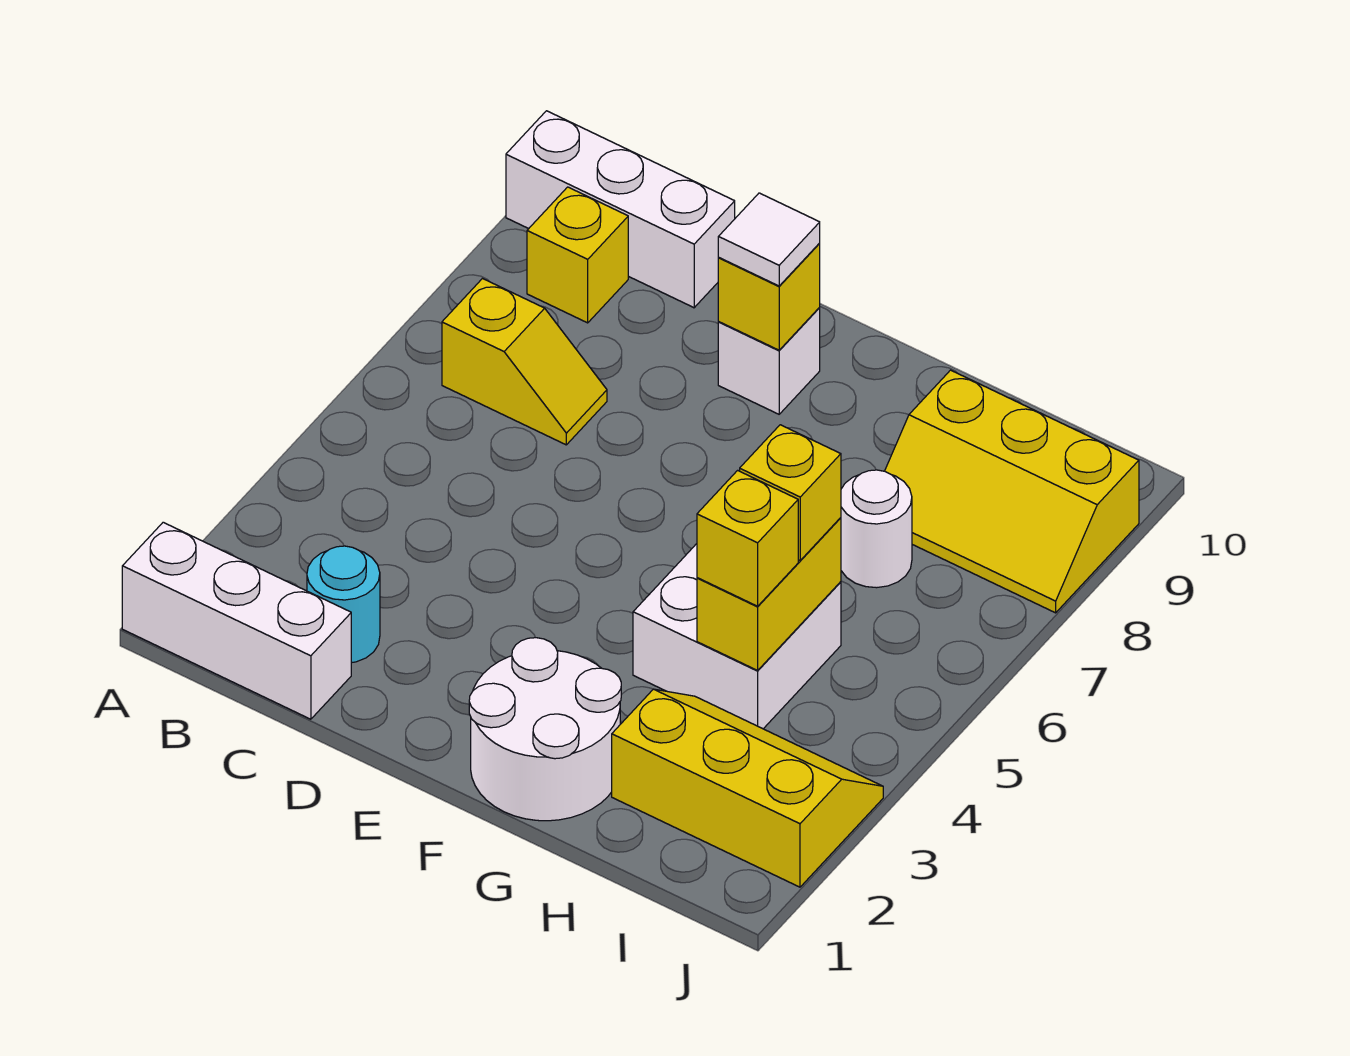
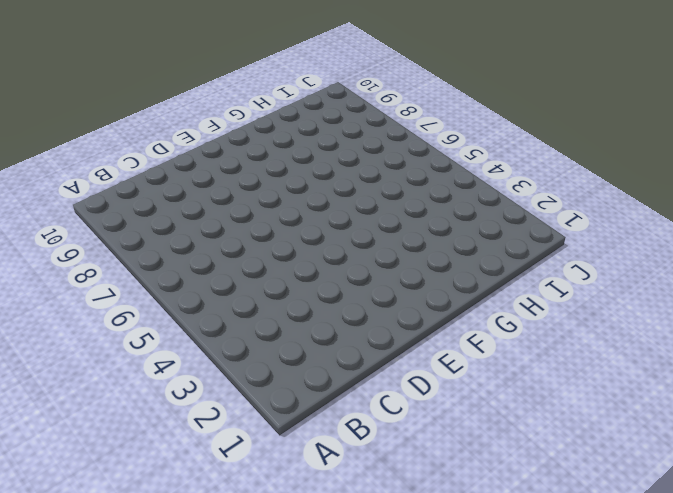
none -> white brick A1:C1 level 1
none -> white brick A10:C10 level 1
none -> yellow slope B7:C7 level 1 top B

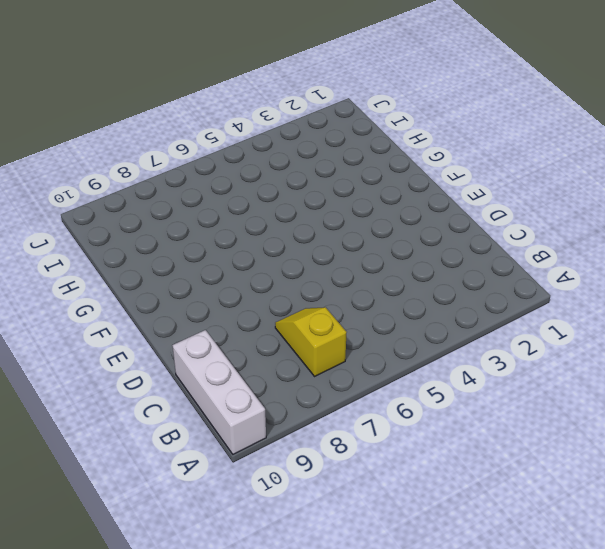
none -> white brick A1:C1 level 1
none -> yellow brick B9 level 1
none -> cyan round brick C2 level 1

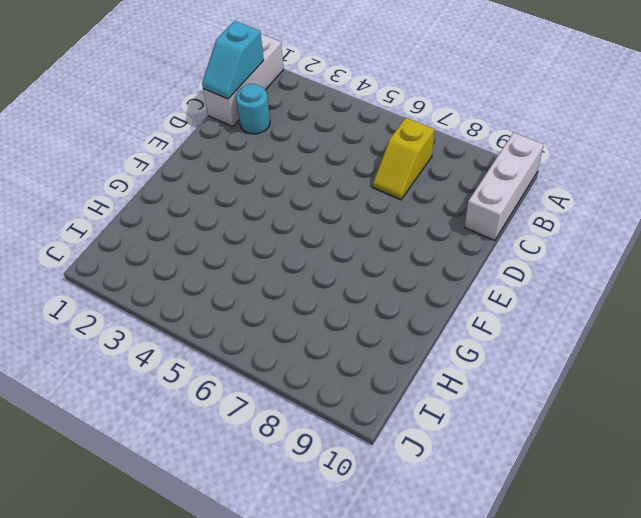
cyan slope B1:C1 level 2 top B -> none
none -> yellow brick B9 level 1
none -> white brick E9 level 1
none -> white round brick F1:G2 level 1

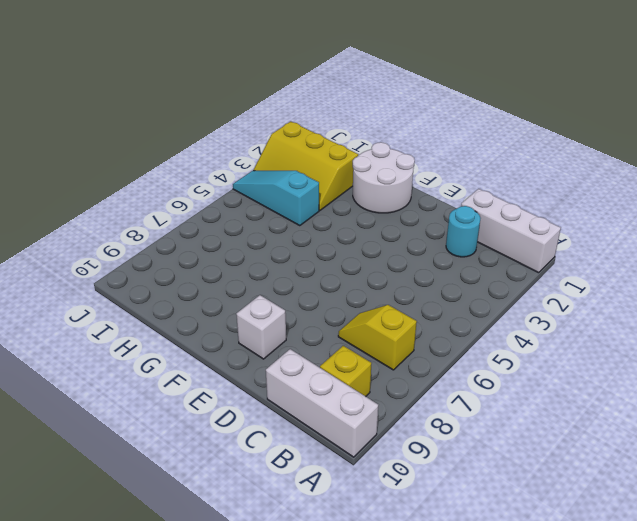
cyan slope H4:J4 level 1 top H -> white brick G4:H5 level 1
none -> white round brick H7 level 1
none -> yellow slope H8:J9 level 1 top 9
none -> yellow brick E9 level 2

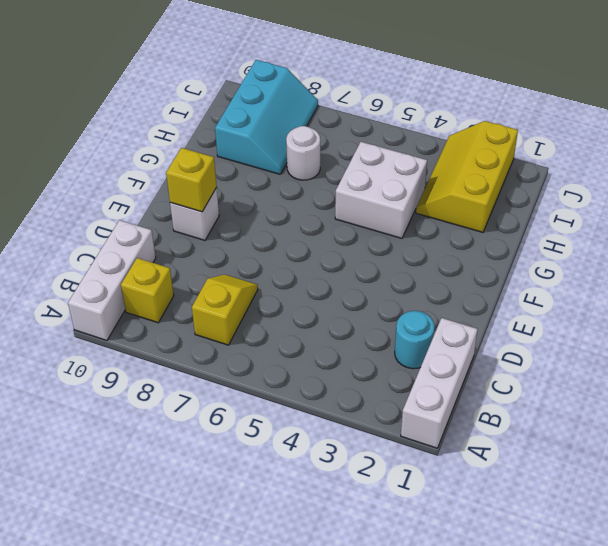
cyan slope H8:J9 level 1 top 9 -> yellow slope H8:J9 level 1 top 9
none -> white round brick F1:G2 level 1
none -> yellow brick H4:H5 level 2
none -> white tile E9 level 3

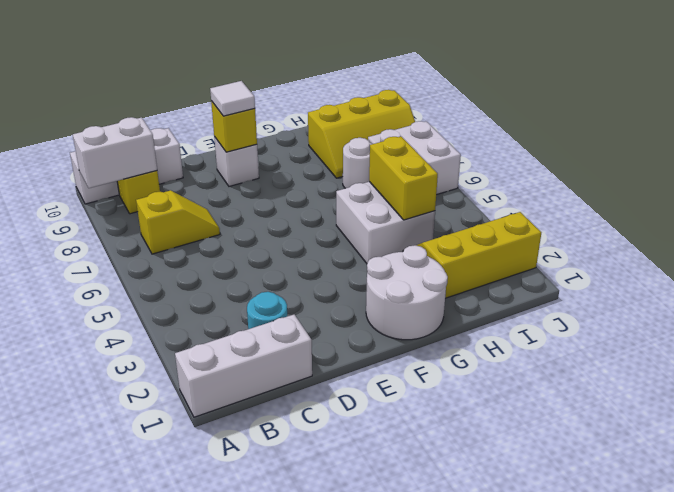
white brick A9:B9 level 2 -> none
white brick I6:J7 level 1 -> none
none -> yellow brick H4 level 3
none -> yellow brick H5 level 3

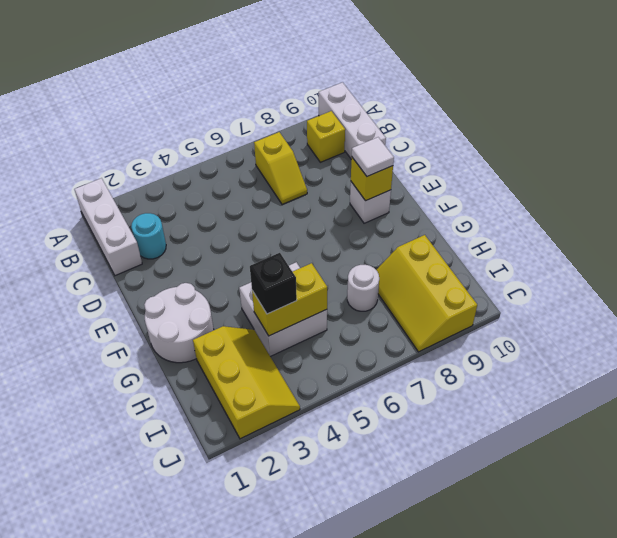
black brick H4 level 3 -> yellow brick H4 level 3
none -> yellow brick H5 level 3

